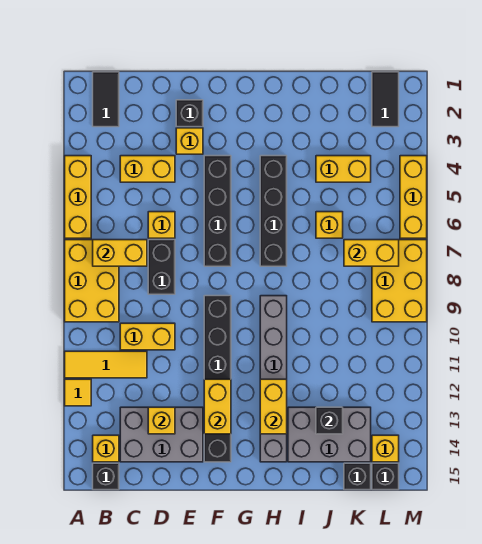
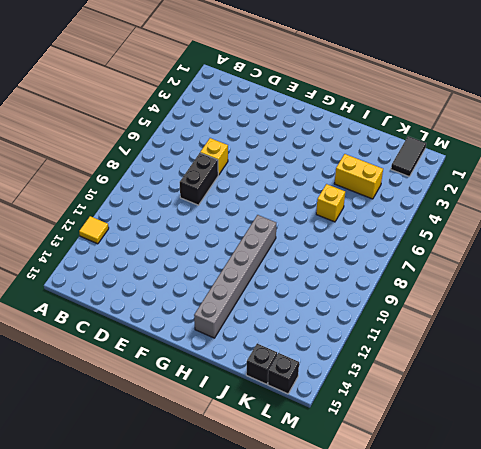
none -> yellow brick A4:A6 level 1
none -> yellow brick A7:B9 level 1
none -> yellow tile A11:C11 level 1
none -> black tile B1:B2 level 1

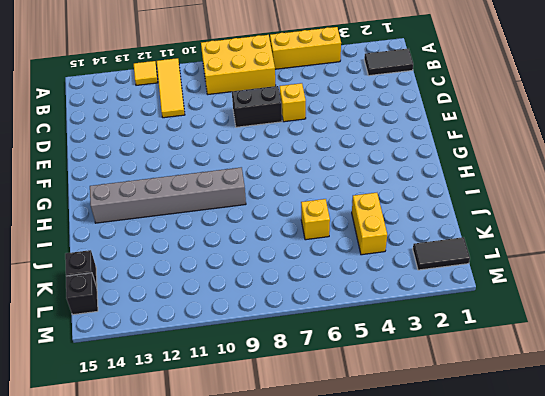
none -> yellow brick B14 level 1
none -> black brick B15 level 1
none -> yellow brick C4:D4 level 1
none -> yellow brick C10:D10 level 1

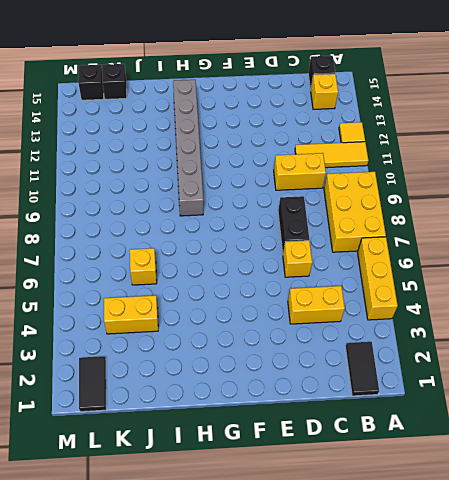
none -> grey brick C13:E14 level 1
none -> black brick E2 level 1
none -> yellow brick E3 level 1
none -> black brick F4:F7 level 1

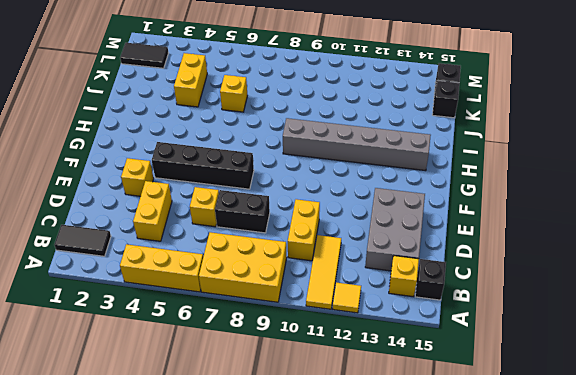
none -> black brick E2 level 1
none -> black brick F9:F14 level 1
none -> black brick H4:H7 level 1
none -> grey brick I13:K14 level 1

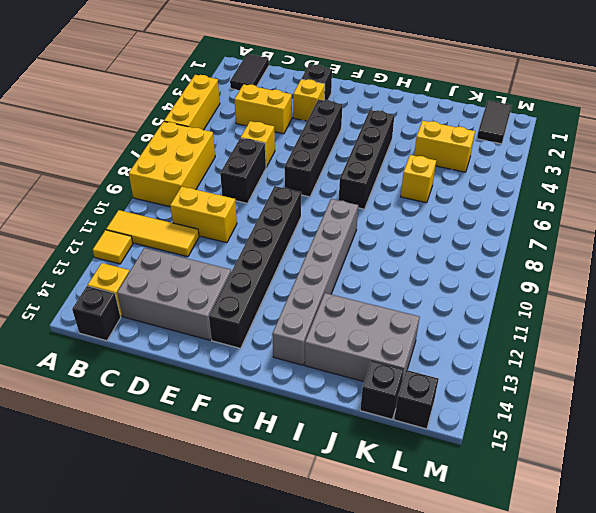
none -> yellow brick L7:M9 level 1
none -> yellow brick L14 level 1
none -> yellow brick M4:M6 level 1
none -> yellow brick B7:C7 level 2

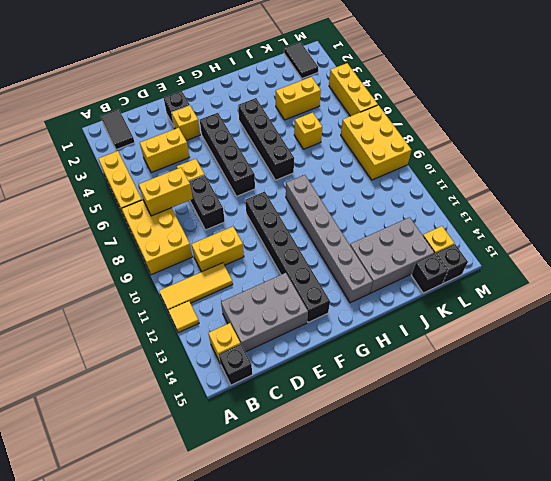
none -> yellow brick D13 level 2
none -> yellow brick F12:F13 level 2
none -> yellow brick H12:H13 level 2
none -> black brick J13 level 2

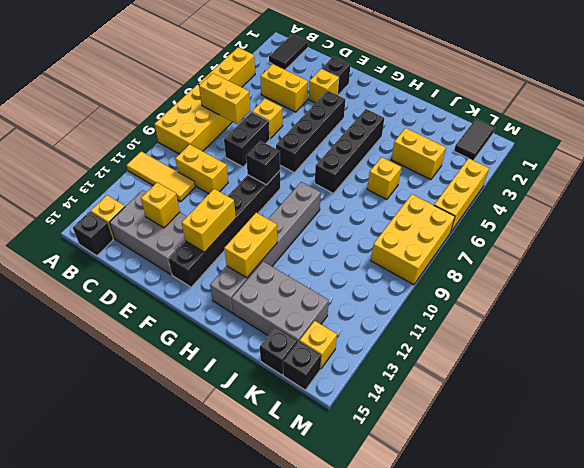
black brick F9 level 2 -> black brick J13 level 2
none -> yellow tile A12 level 1
none -> yellow brick K7:L7 level 2

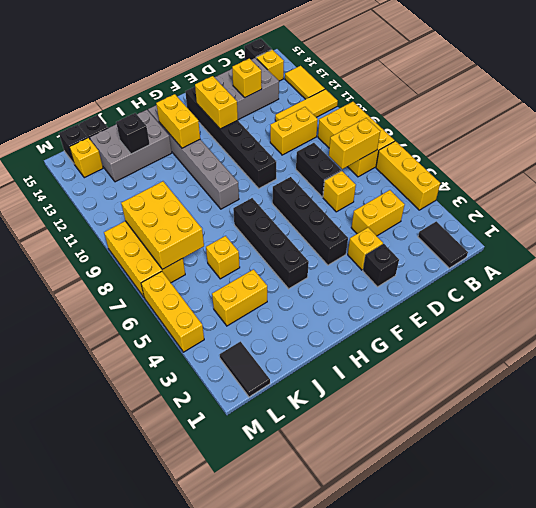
yellow tile A12:A13 level 1 -> yellow tile A12 level 1
yellow brick K7:L9 level 2 -> yellow brick K7:L7 level 2

